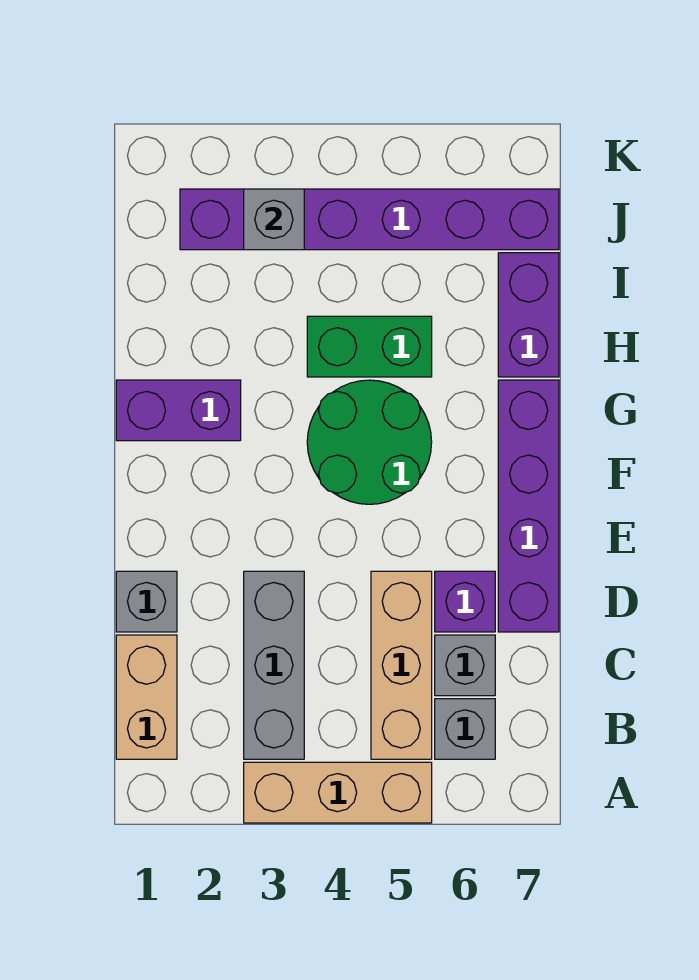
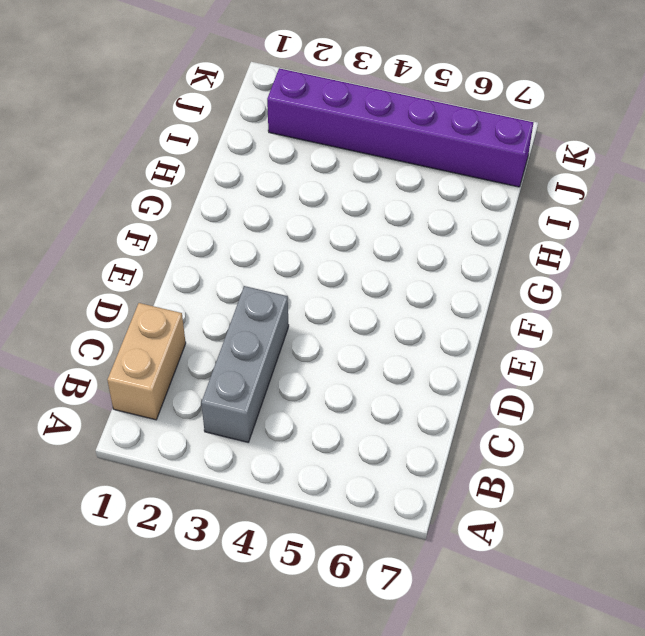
none -> tan brick A3:A5 level 1
none -> tan brick B5:D5 level 1
none -> grey brick B6 level 1

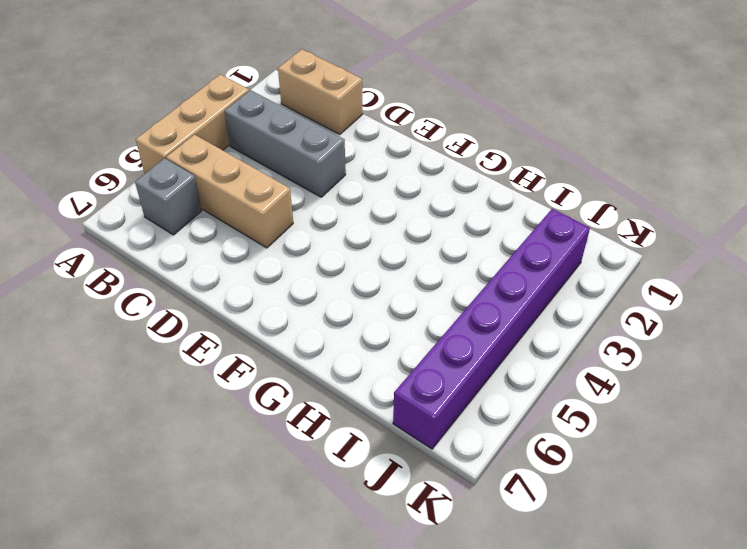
none -> grey brick C6 level 1
none -> grey brick D1 level 1
none -> purple brick D6 level 1

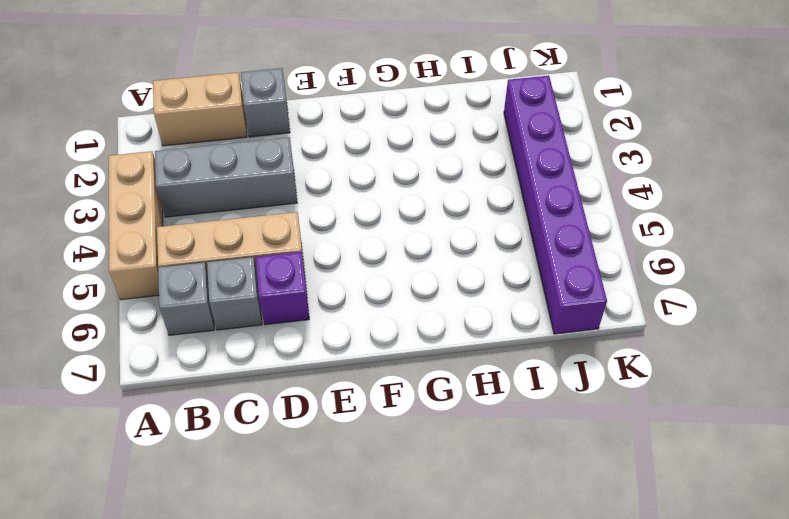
none -> purple brick D7:G7 level 1
none -> green round brick F4:G5 level 1
none -> purple brick G1:G2 level 1

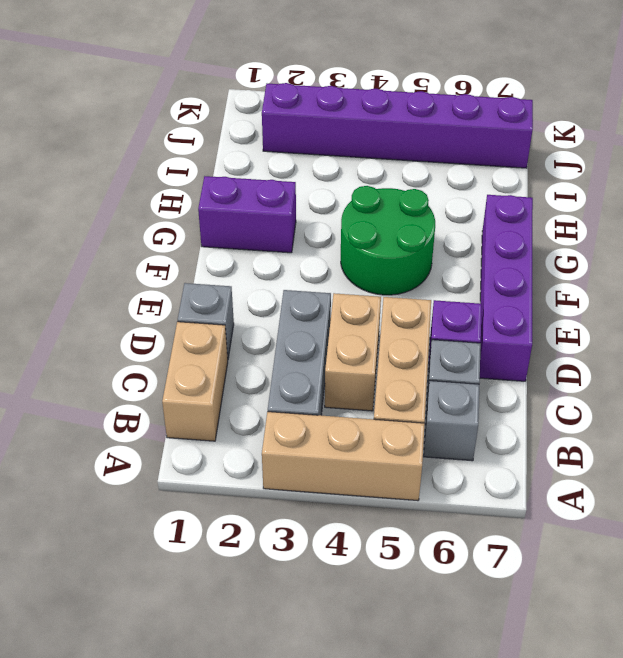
tan brick C4:D4 level 1 -> none
none -> green brick H4:H5 level 1
none -> purple brick H7:I7 level 1
none -> grey brick J3 level 2

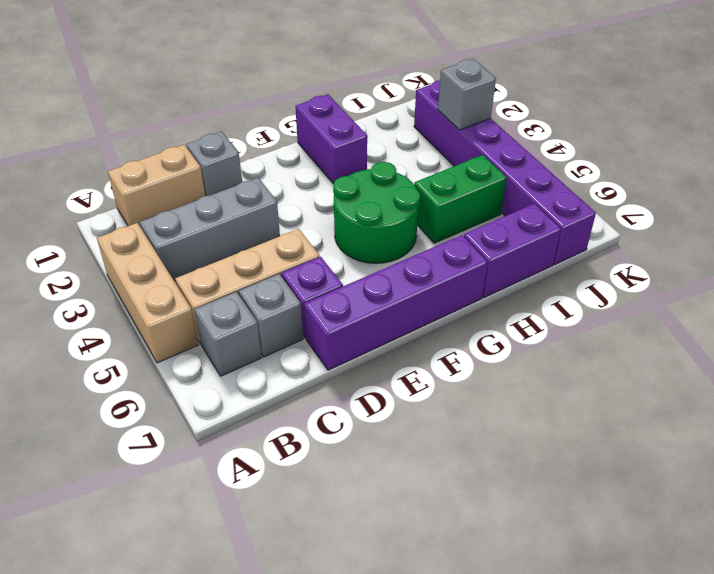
green brick H5:I5 level 1 -> green brick H4:H5 level 1

